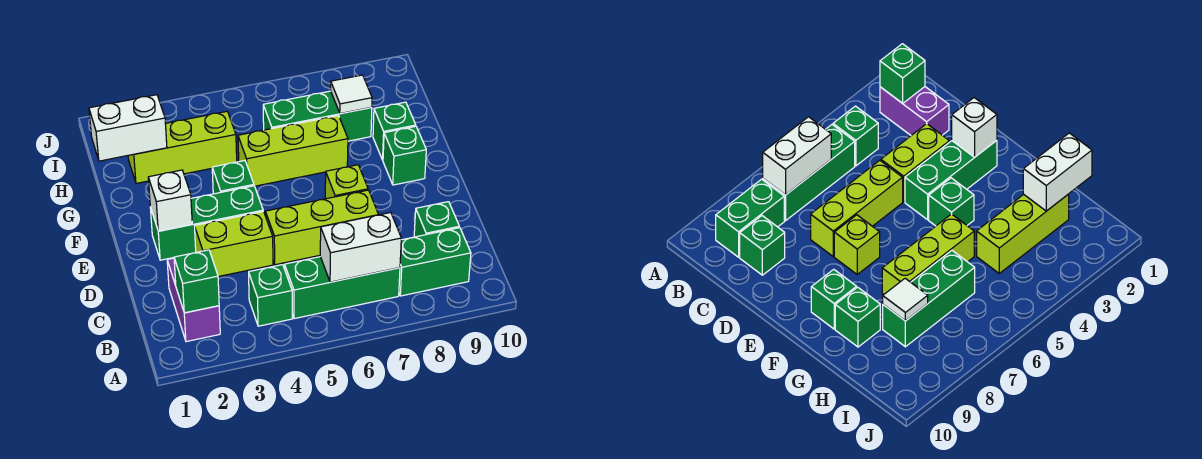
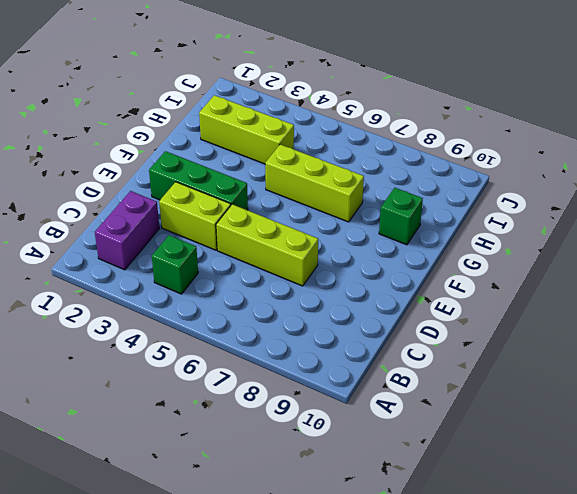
none -> green brick B5:B7 level 1
none -> green brick B8:B9 level 1
none -> green brick C9 level 1

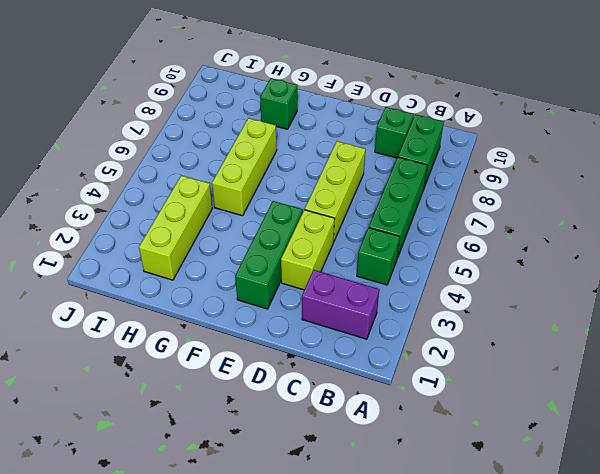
none -> lime brick E7 level 1
none -> green brick F4 level 1
none -> green brick F9 level 1

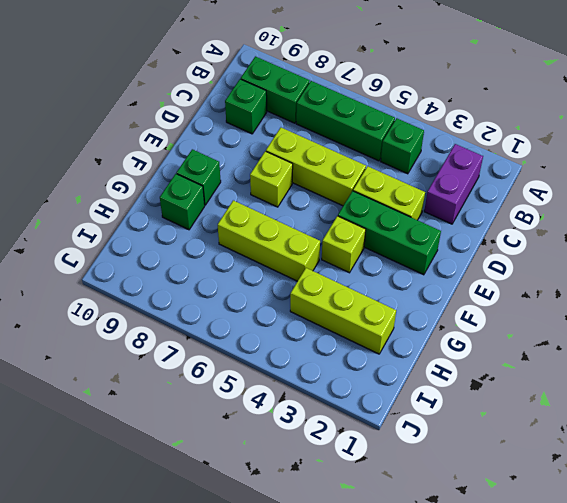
lime brick F4 level 1 -> green brick F4 level 1
none -> green brick H6:H8 level 1
none -> green brick B2 level 2
none -> white brick B6:B7 level 2

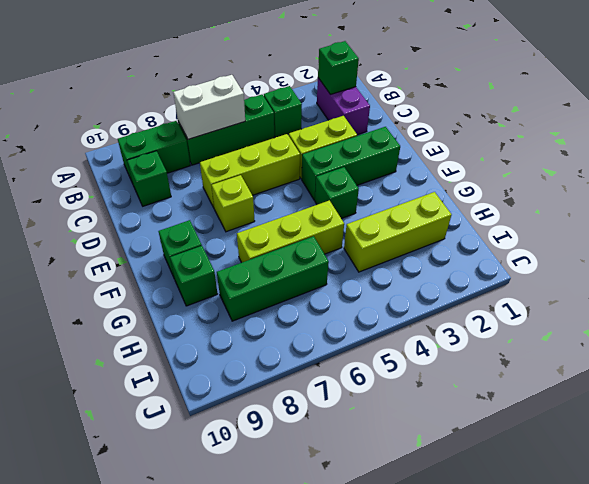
none -> white brick E2 level 2
none -> white brick H1:H2 level 2
none -> white tile H8 level 2

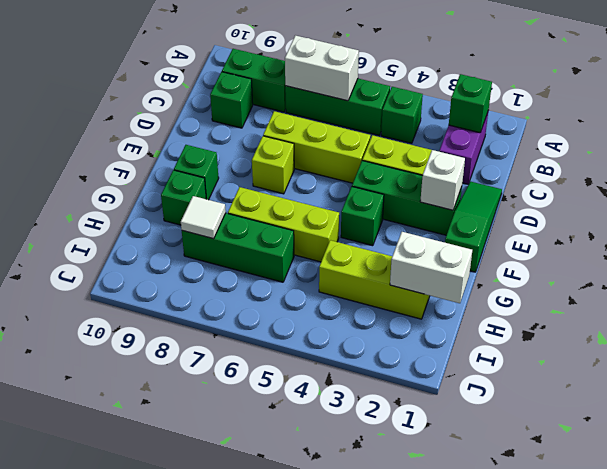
green slope D1:F1 level 1 top F -> none

